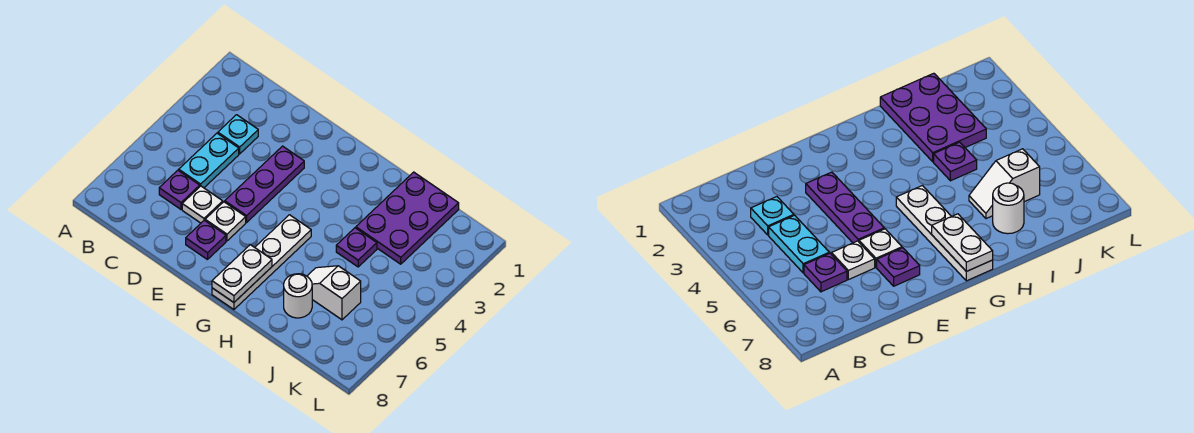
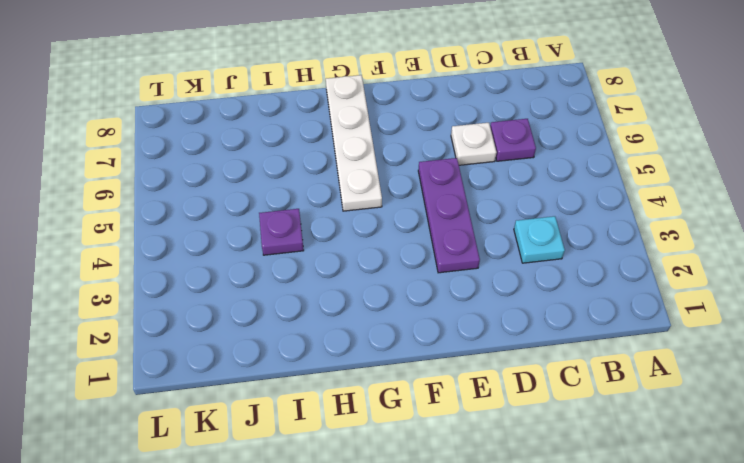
none -> cyan plate C4:C5 level 1
none -> white plate E6 level 1
none -> purple plate E7 level 1

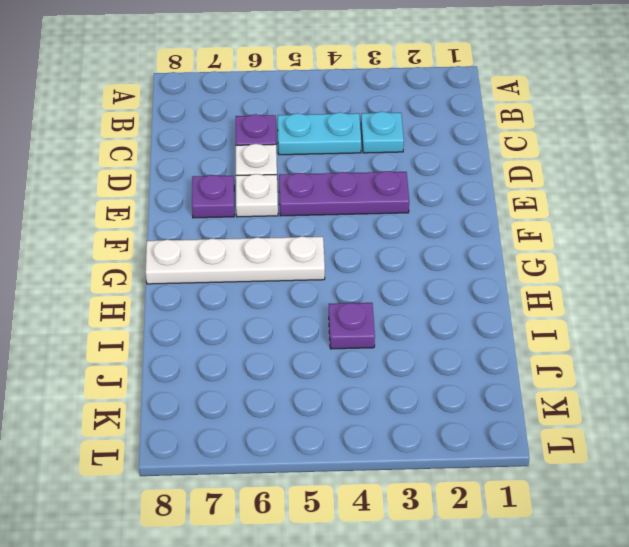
none -> purple plate I1:J3 level 1
none -> white slope I6:J6 level 1 top J
none -> white round brick I7 level 1

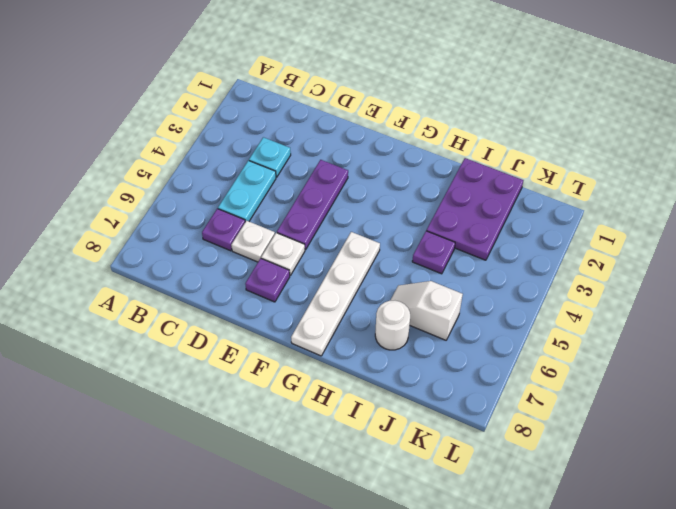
none -> white plate G7:G8 level 2

